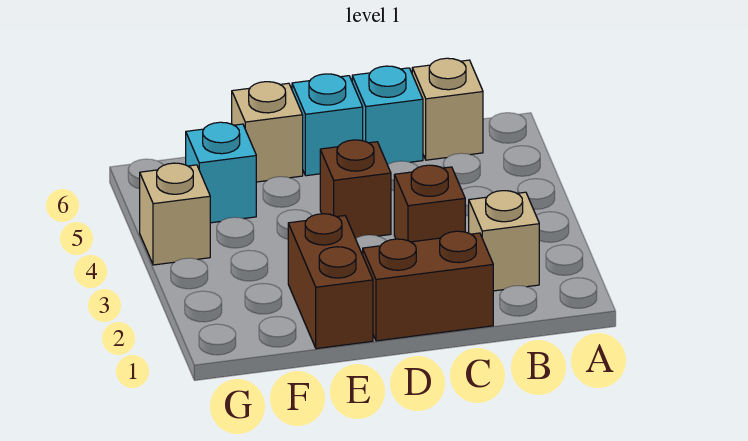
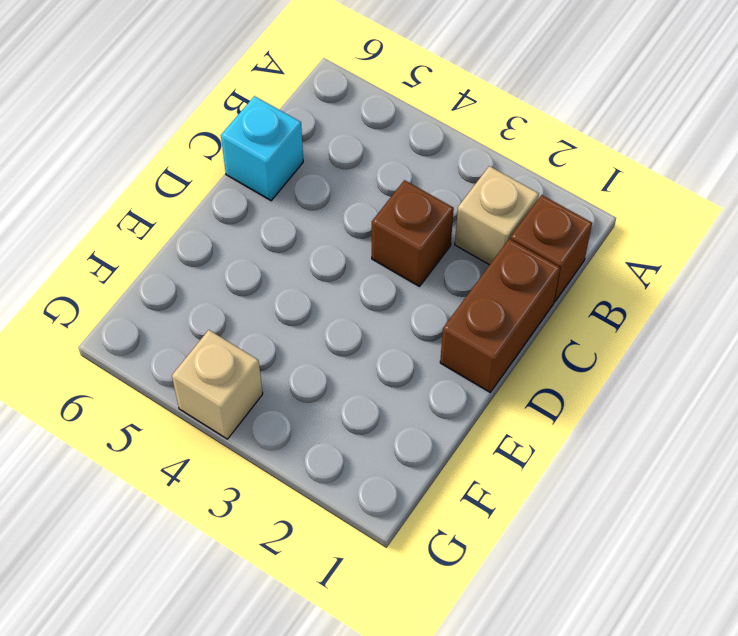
brown brick B1 level 1 -> brown brick D4 level 1
none -> tan brick B6 level 1
none -> cyan brick D6 level 1

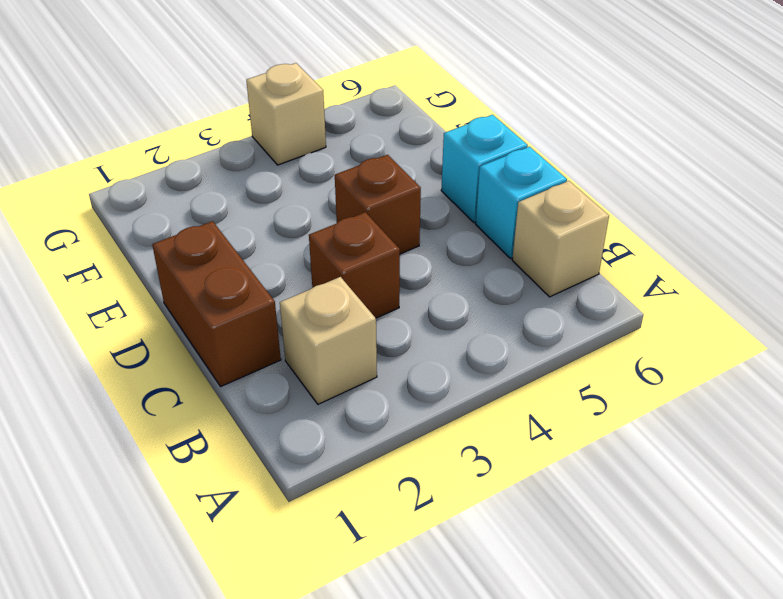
none -> brown brick E1:E2 level 1
none -> tan brick E6 level 1

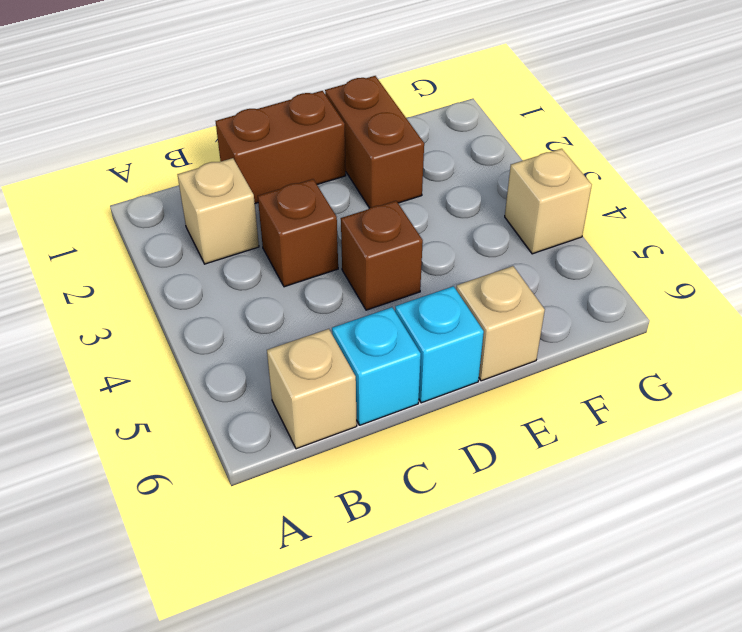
none -> cyan brick F5 level 1

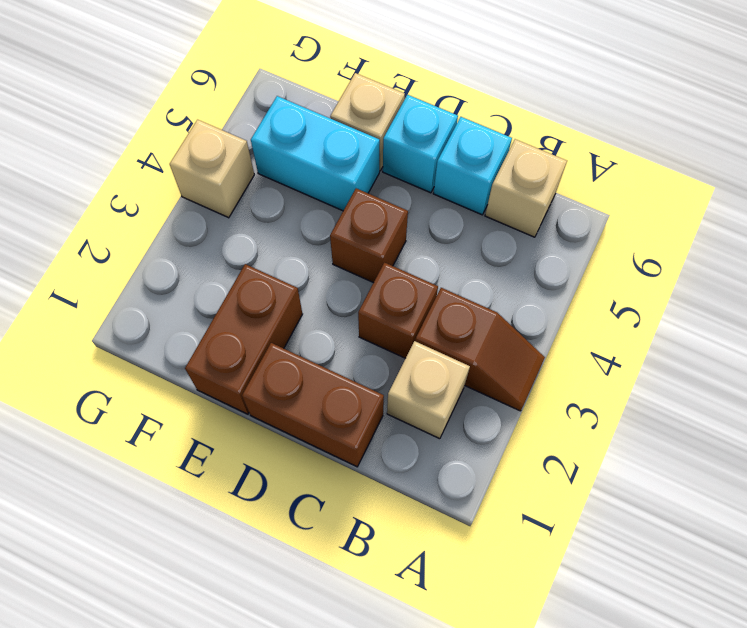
brown slope A3:B3 level 1 top B -> none
cyan brick E5:F5 level 1 -> cyan brick F5 level 1

